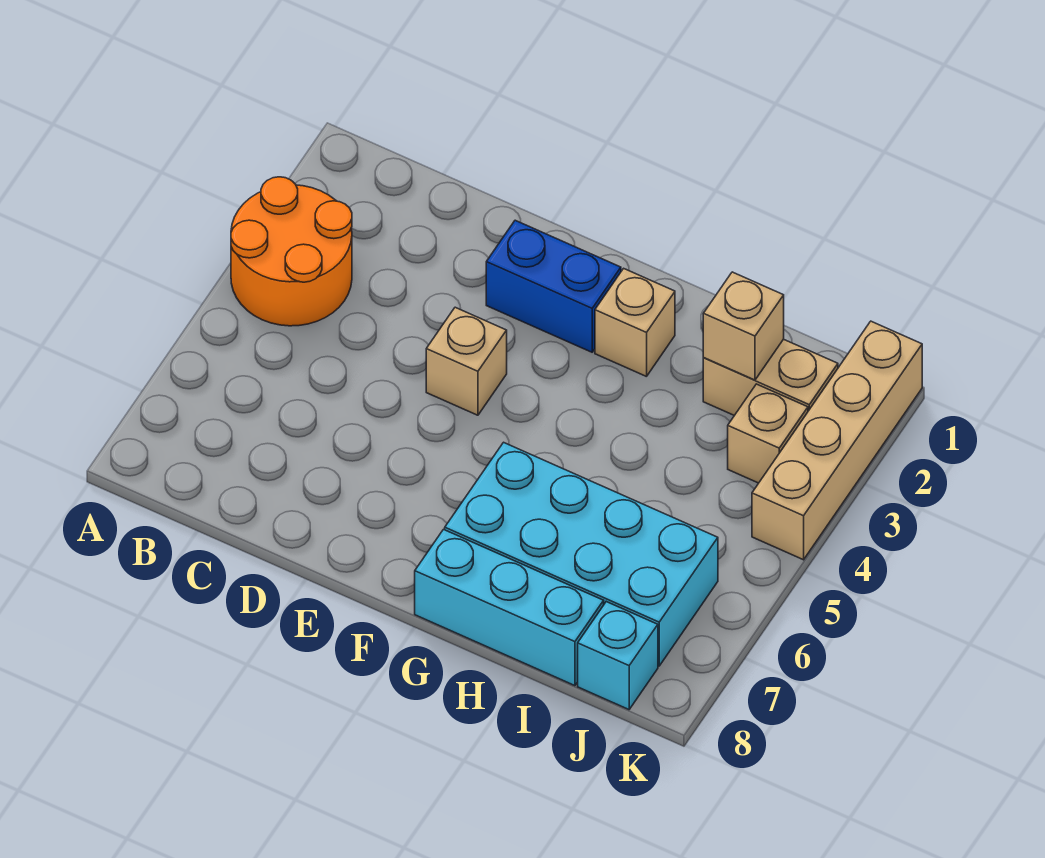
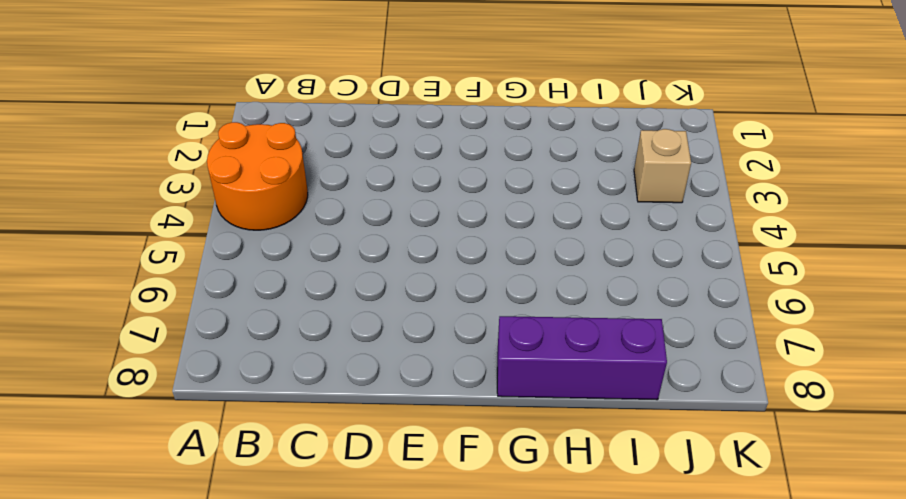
purple brick G8:I8 level 1 -> cyan brick G8:I8 level 1
none -> blue brick E2:F2 level 1
none -> tan brick E4 level 1

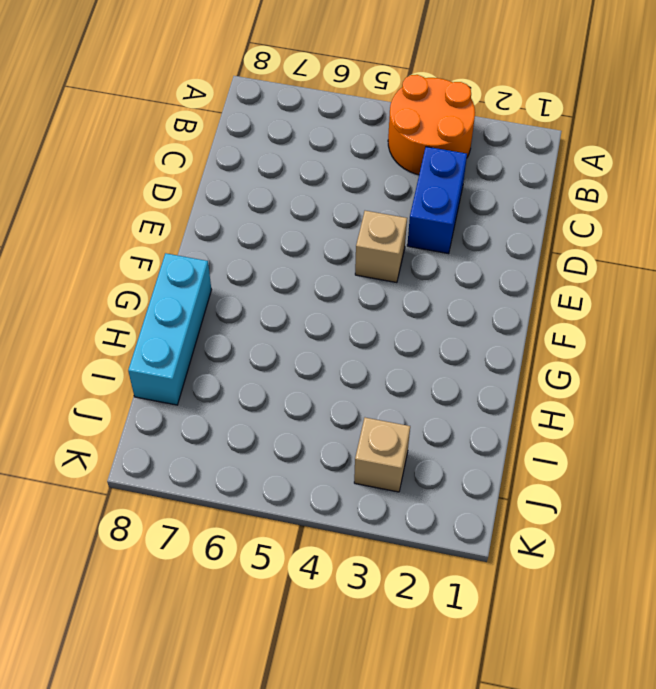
blue brick C3:D3 level 1 -> blue brick E2:F2 level 1
none -> tan brick G2 level 1
none -> cyan brick G6:J7 level 1

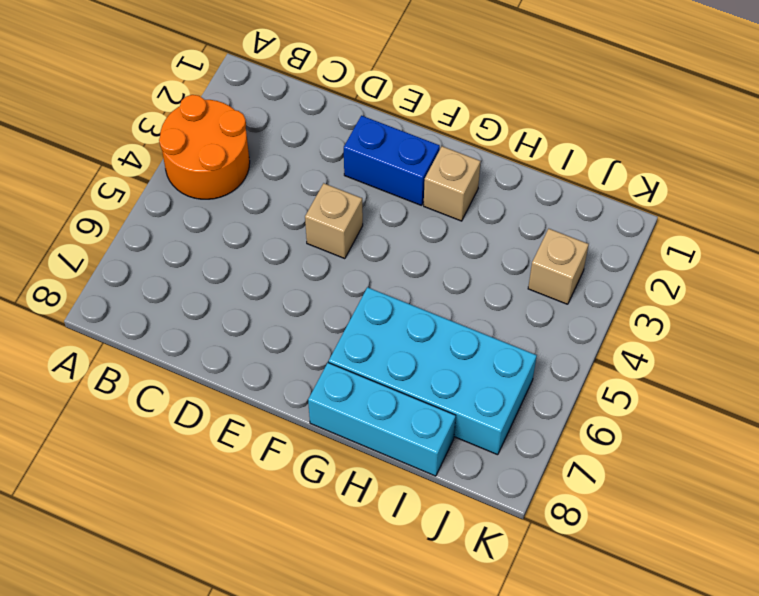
none -> tan brick I2:J2 level 1
none -> cyan brick J8 level 1

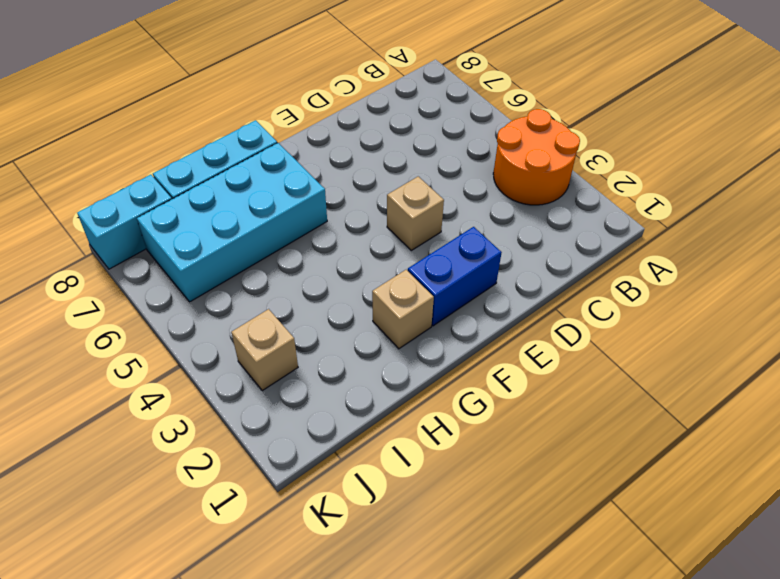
cyan brick J8:K8 level 1 -> cyan brick J8 level 1
none -> tan brick I2:J2 level 1
none -> tan brick K1:K4 level 1

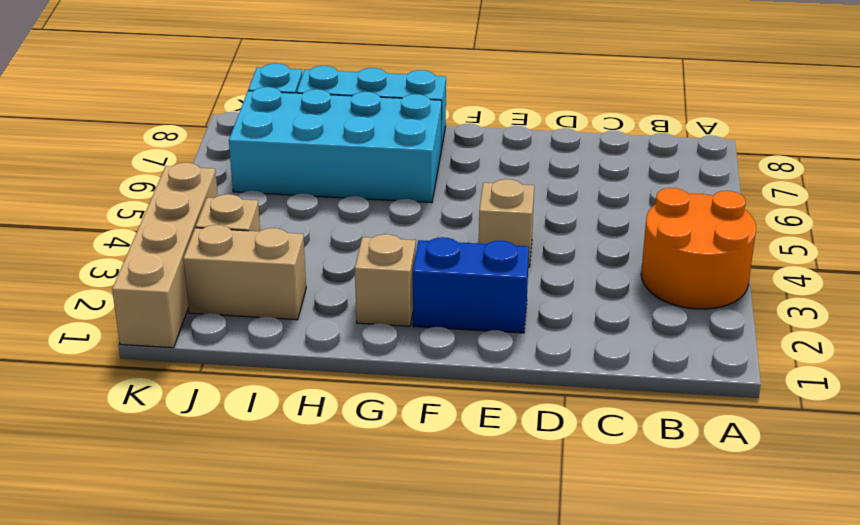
none -> tan brick I2 level 2

